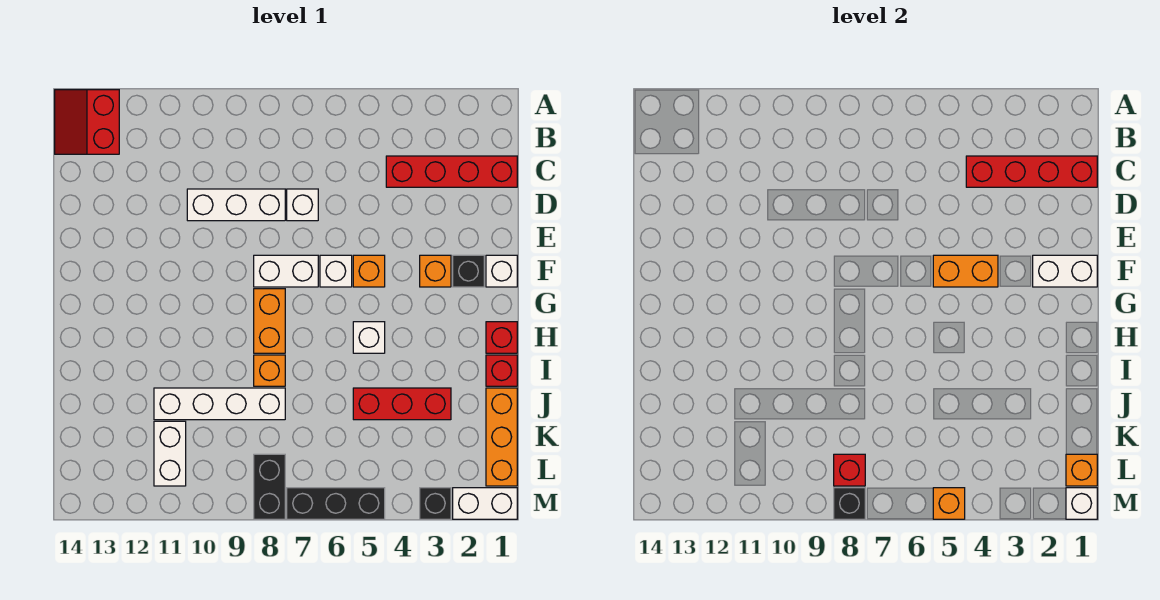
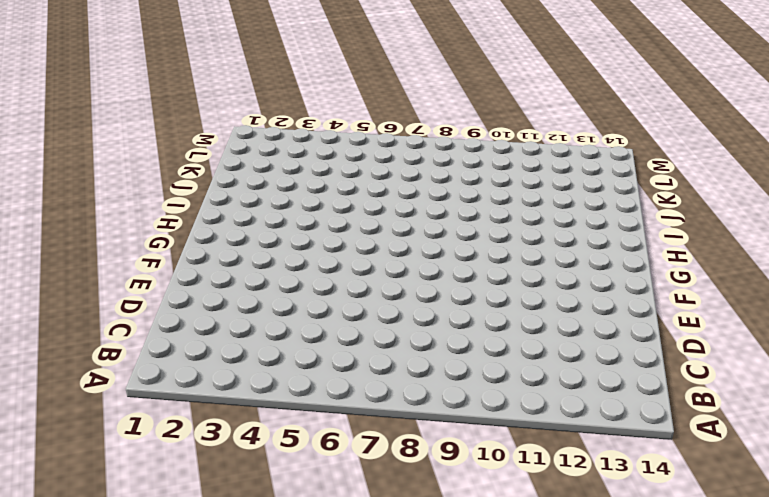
none -> red slope A13:B14 level 1 top 13
none -> red brick C1:C4 level 1
none -> white brick D7 level 1
none -> white brick D8:D10 level 1

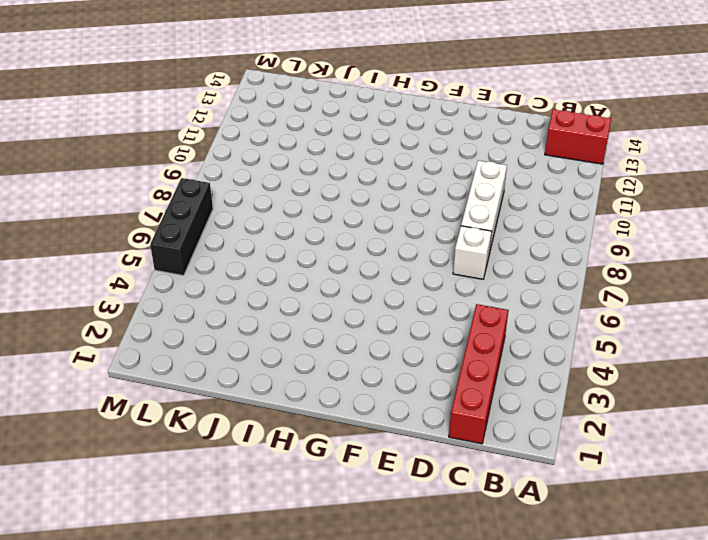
none -> white brick F1 level 1
none -> black brick F2 level 1
none -> orange brick F3 level 1
none -> orange brick F5 level 1

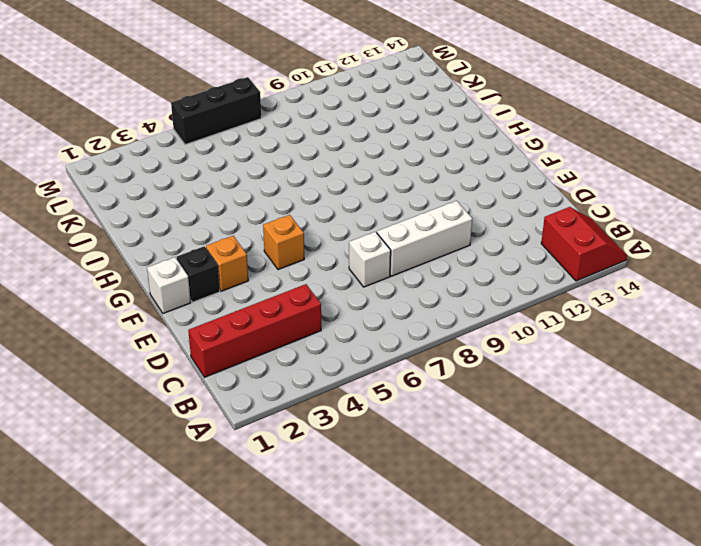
none -> white brick F6 level 1
none -> white brick F7:F8 level 1
none -> orange brick G8:H8 level 1
none -> red brick H1 level 1

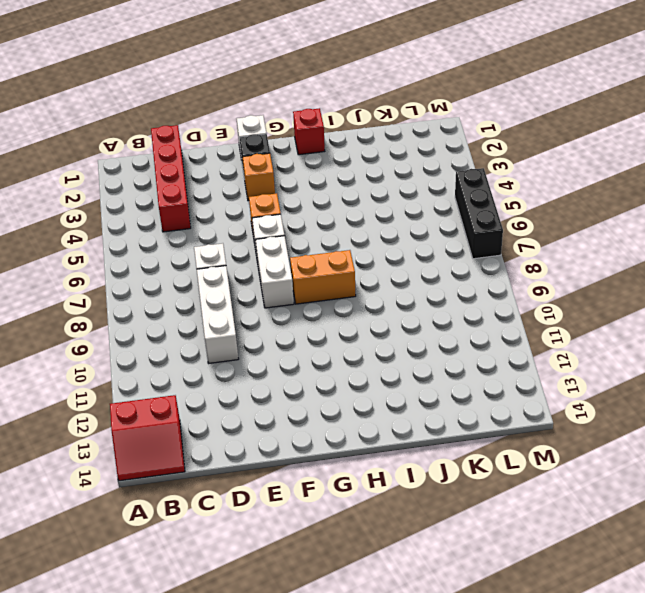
none -> white brick H5 level 1
none -> red brick I1 level 1
none -> orange brick I8 level 1
none -> orange brick J1:L1 level 1

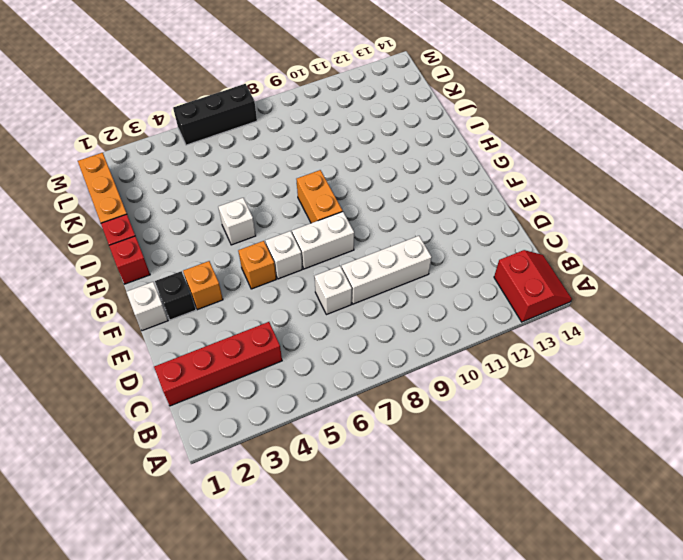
none -> orange brick I8 level 1
none -> red brick J3:J5 level 1
none -> white brick J8:J11 level 1
none -> white brick K11:L11 level 1

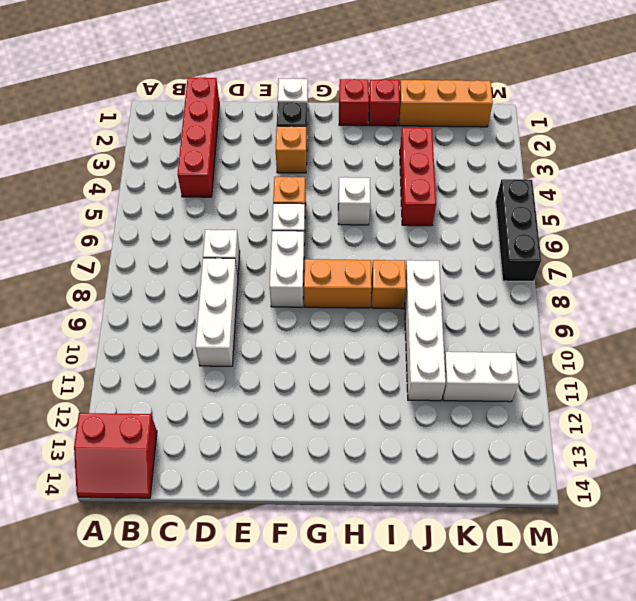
none -> black brick L8:M8 level 1
none -> white brick M1:M2 level 1
none -> black brick M3 level 1
none -> red brick C1:C4 level 2

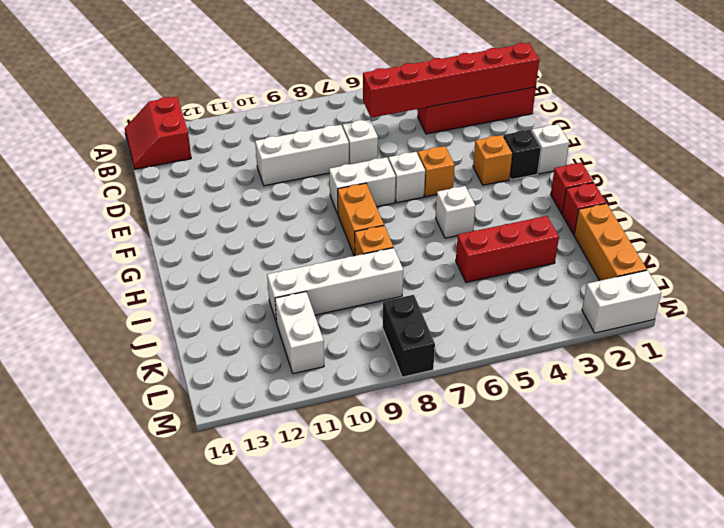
red brick C1:C6 level 2 -> red brick C1:C4 level 2
none -> black brick M3 level 1
none -> black brick M5:M7 level 1
none -> white brick F1:F2 level 2
none -> orange brick F4:F5 level 2

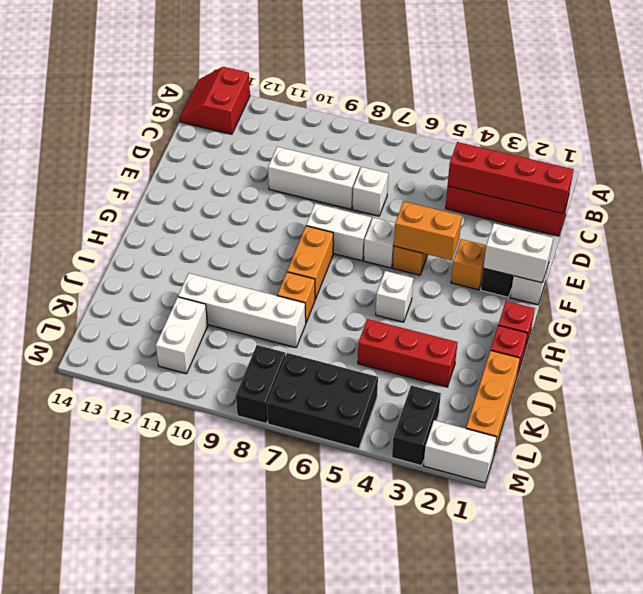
black brick L3:M3 level 1 -> black brick M3 level 1
black brick L5:M7 level 1 -> black brick M5:M7 level 1
none -> orange brick L1 level 2
none -> red brick L8 level 2
none -> white brick M1 level 2
none -> orange brick M5 level 2

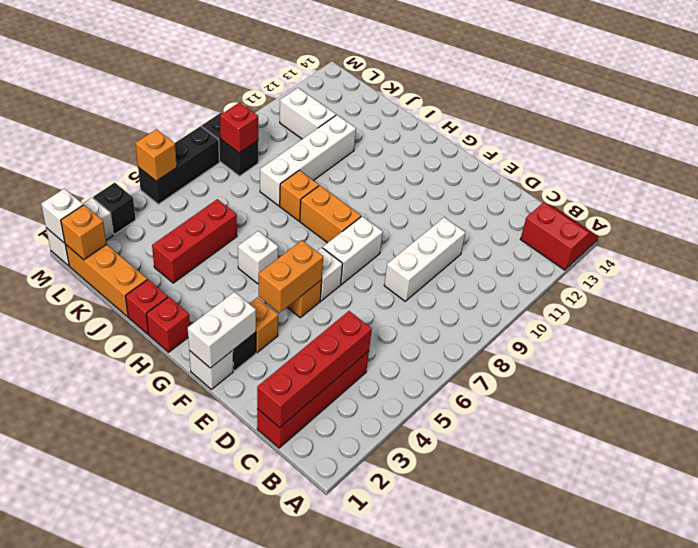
none -> white brick D7 level 1
none -> black brick M8 level 2

